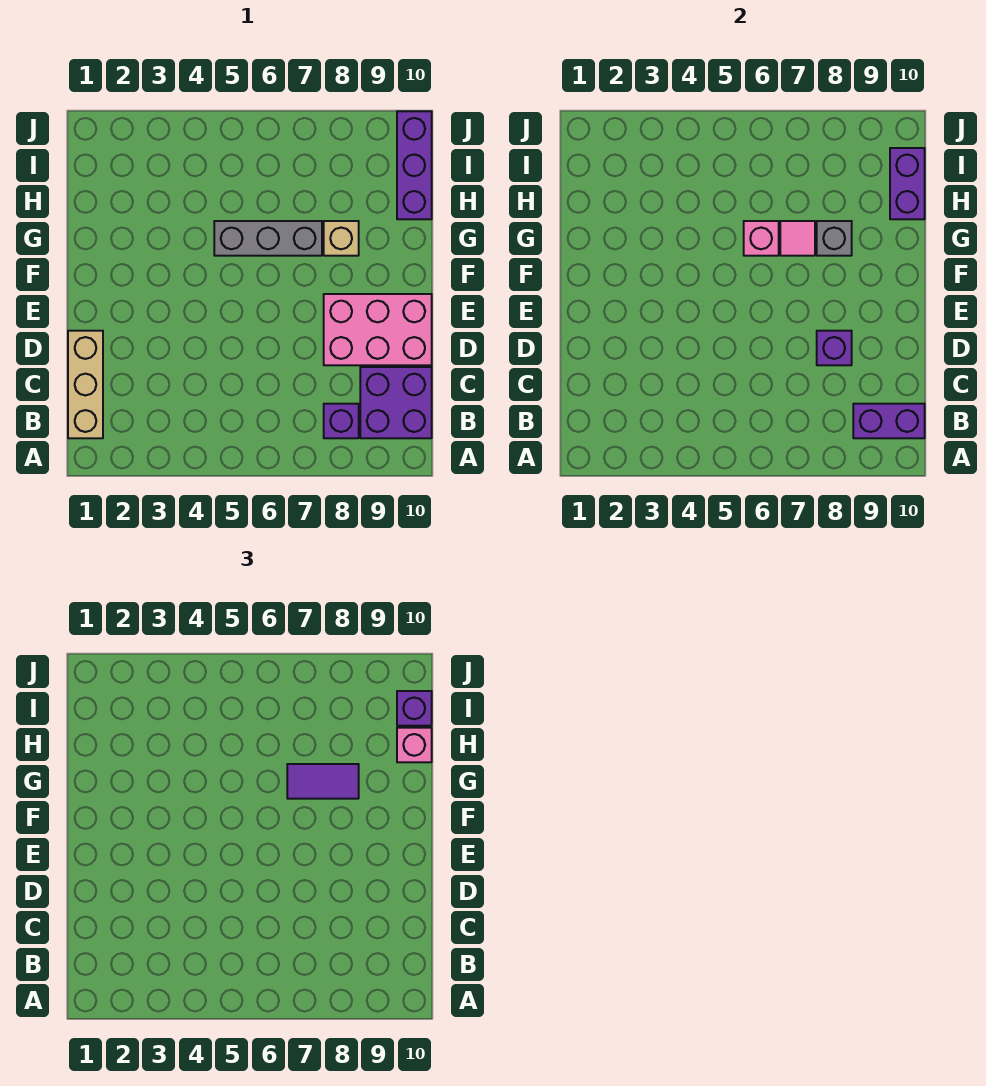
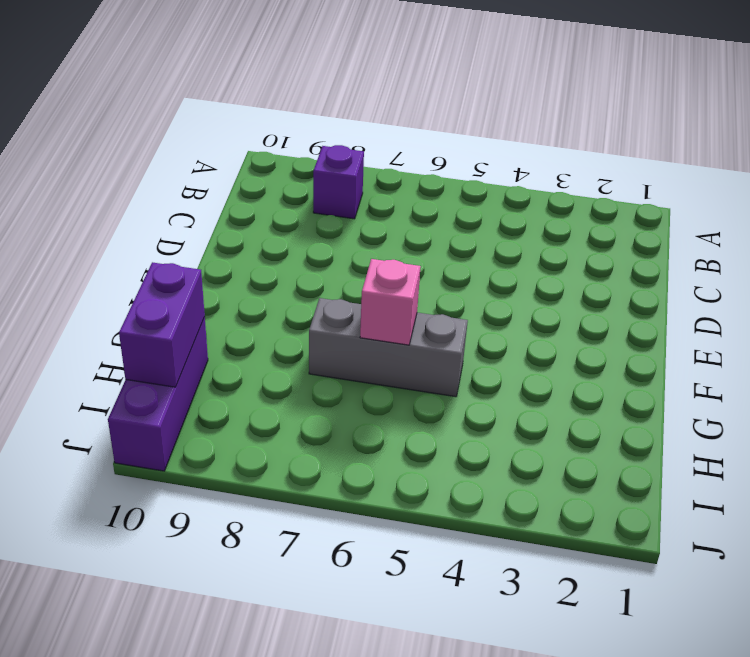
none -> tan brick B1:D1 level 1
none -> purple brick B9:C10 level 1
none -> pink brick D8:E10 level 1

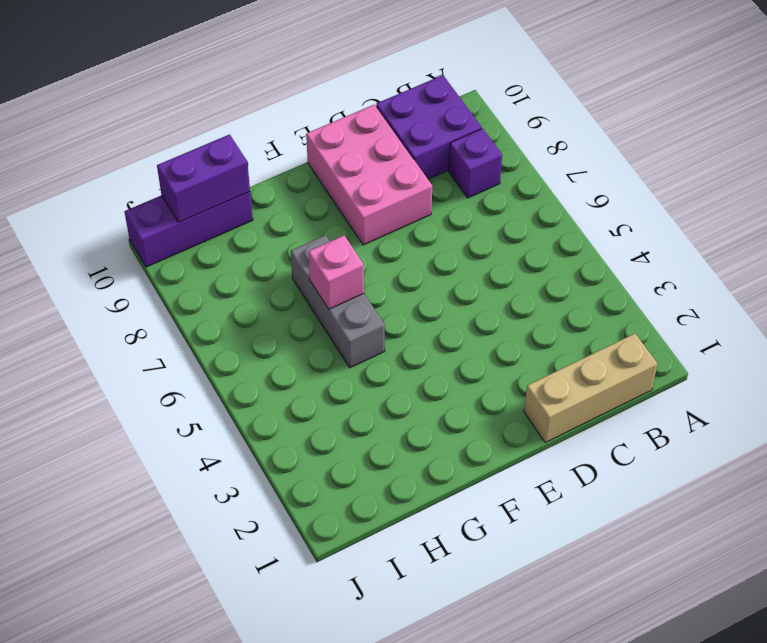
none -> tan brick G8 level 1
none -> purple brick B9:B10 level 2
none -> purple brick D8 level 2

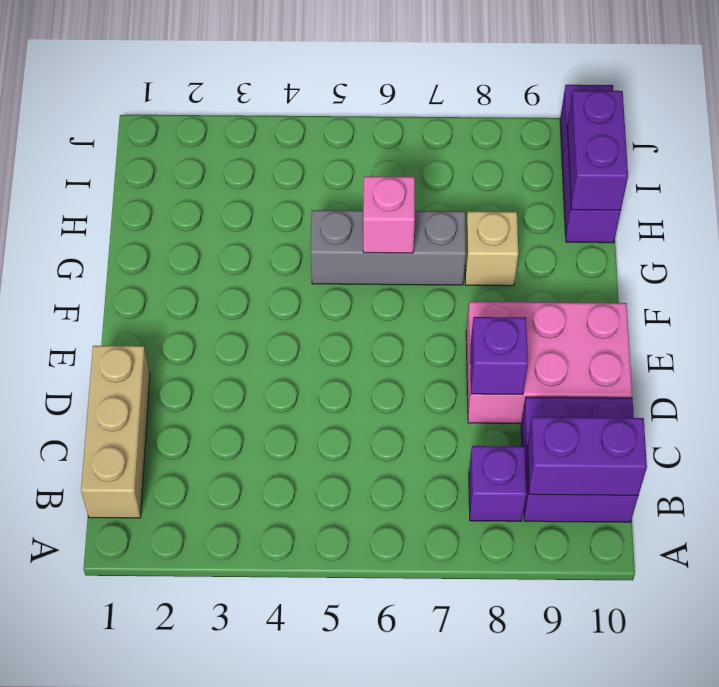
none -> pink tile G7 level 2
none -> grey brick G8 level 2
none -> purple tile G7:G8 level 3

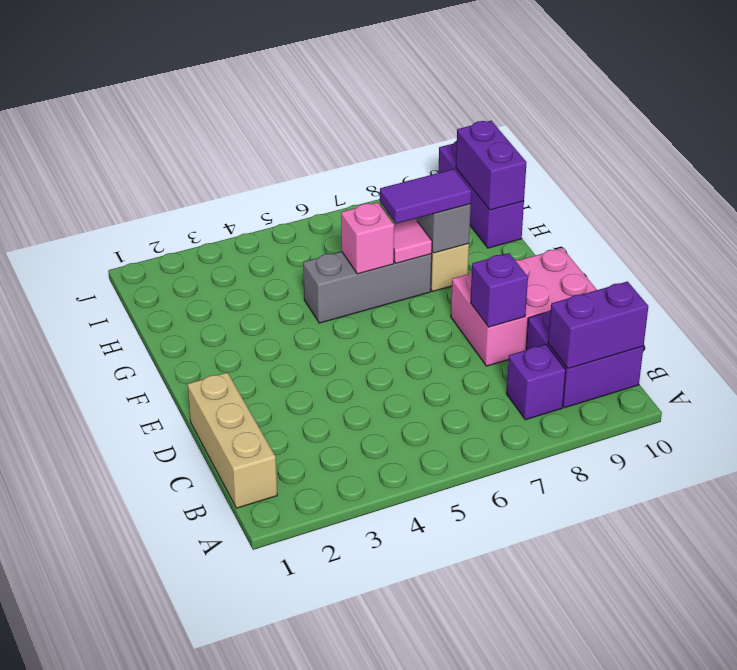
none -> pink brick H10 level 3
none -> purple brick I10 level 3

